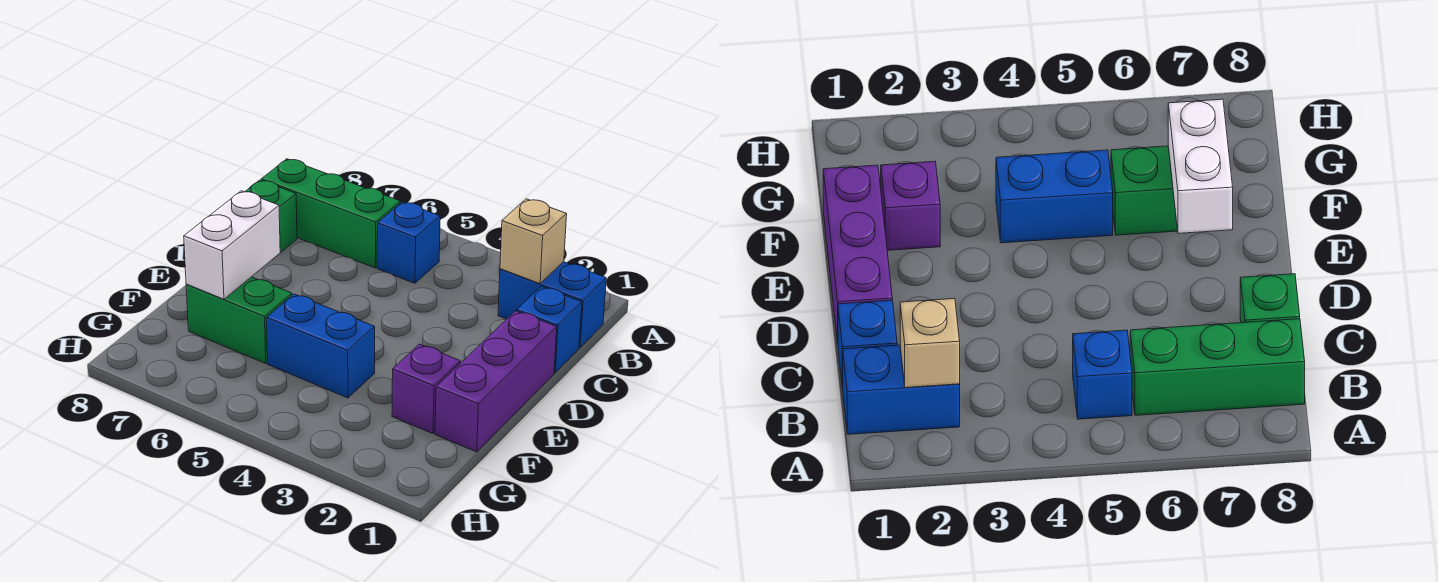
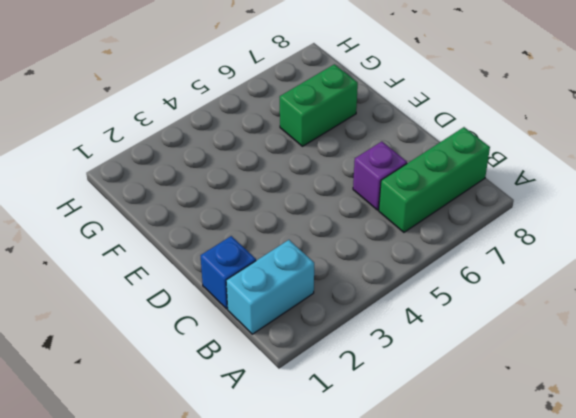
cyan brick B1:B2 level 1 -> blue brick B1:B2 level 1
purple brick C6 level 1 -> purple brick F2 level 1
none -> blue brick B5 level 1
none -> green brick C8 level 1

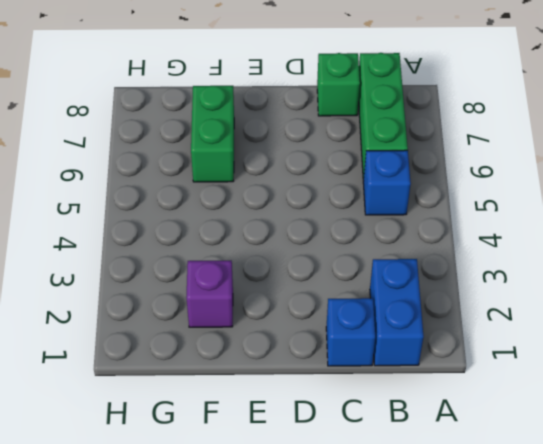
none -> purple brick D1:F1 level 1
none -> blue brick F4:F5 level 1

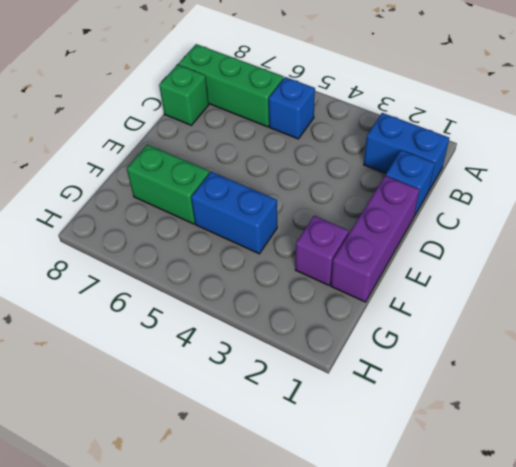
none -> tan brick B2 level 2
none -> white brick E7:F7 level 2

